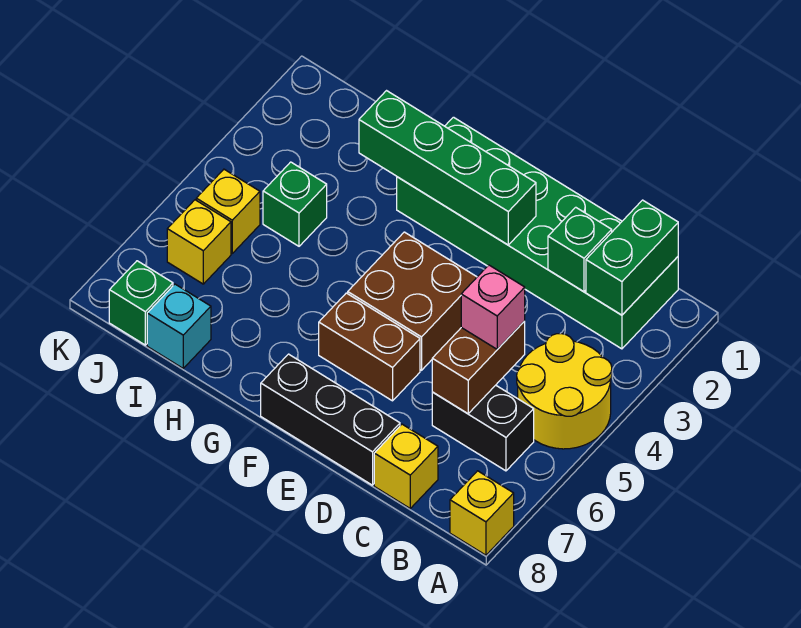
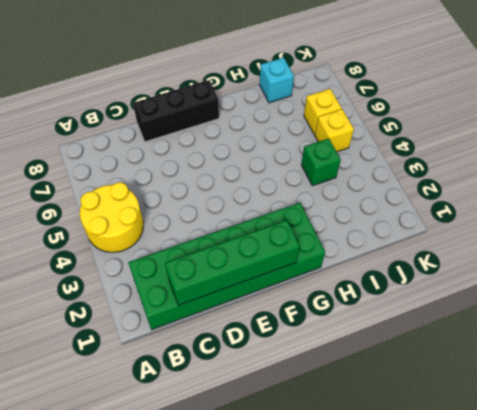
green brick C1:F1 level 2 -> green brick E2:H2 level 2
none -> yellow brick A8 level 1
none -> black brick B6:C6 level 1
none -> yellow brick C8 level 1

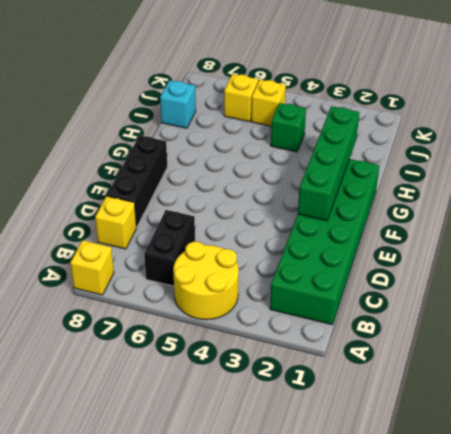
none -> brown brick E4:F5 level 1
none -> brown brick E6:F6 level 1
none -> green brick J8 level 1

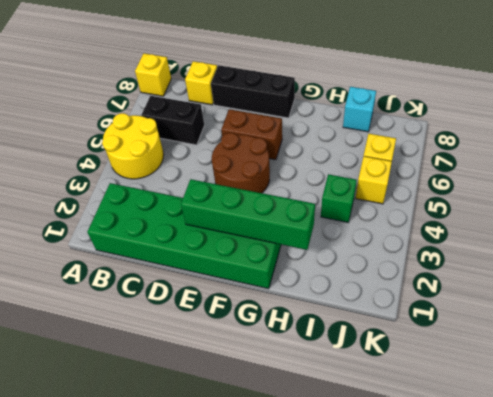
brown round brick E4:F5 level 1 -> brown brick E4:F5 level 1
none -> green brick J8 level 1
none -> green brick B1:B2 level 2
none -> green brick C2 level 2

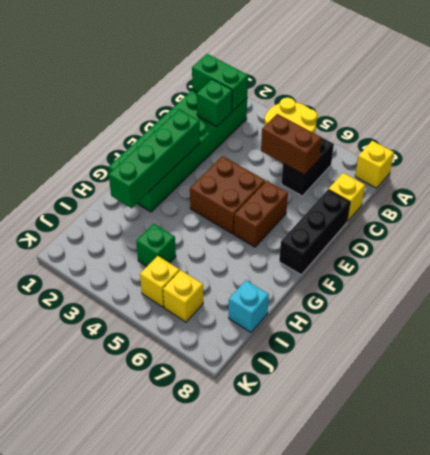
none -> green brick J8 level 1
none -> pink brick C5 level 3

